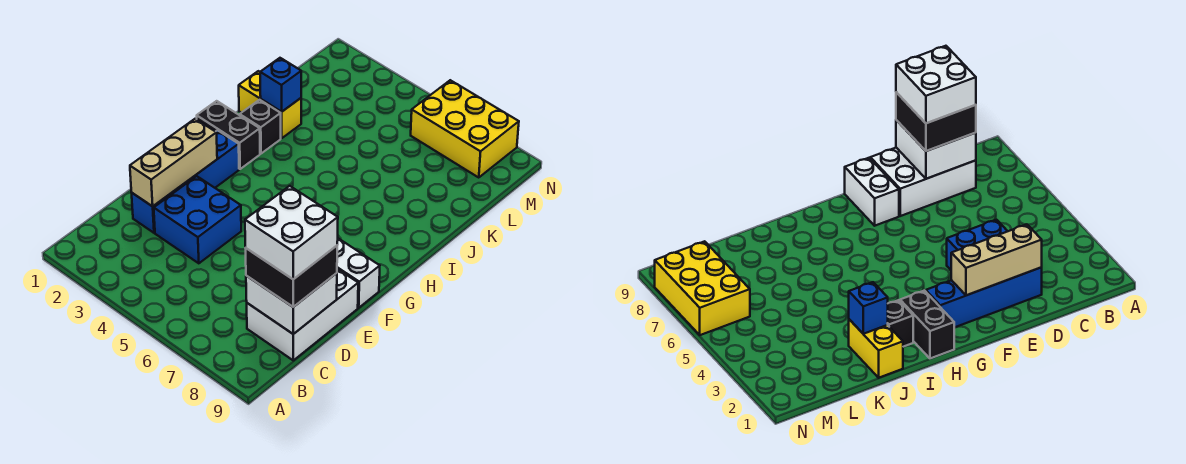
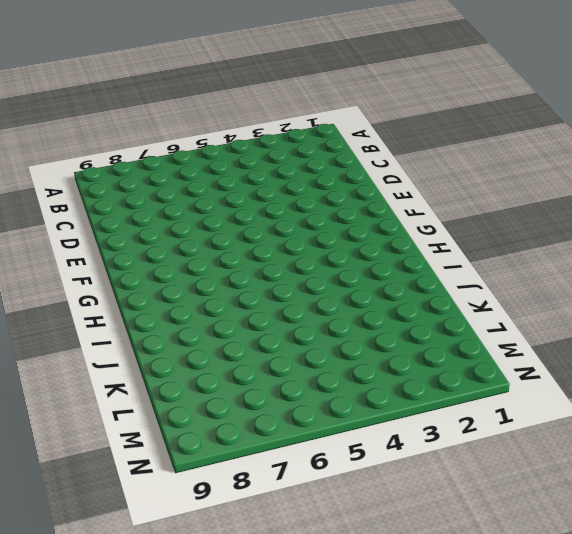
none -> white brick C8:E9 level 1
none -> blue brick D2:G2 level 1
none -> blue brick D3:E4 level 1

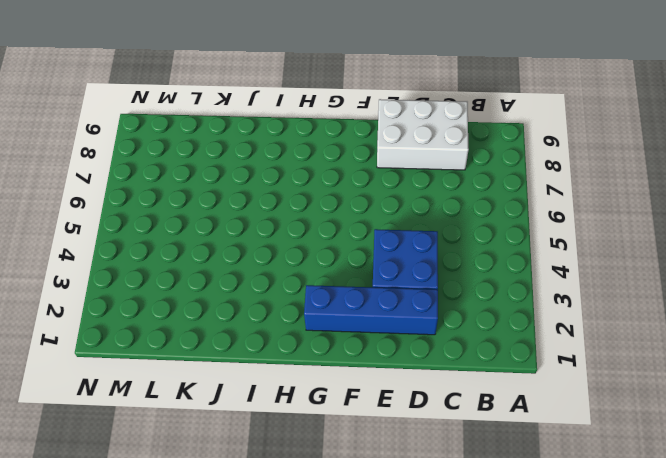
none -> white brick F8:F9 level 1
none -> black brick H1:H2 level 1
none -> black brick I2 level 1

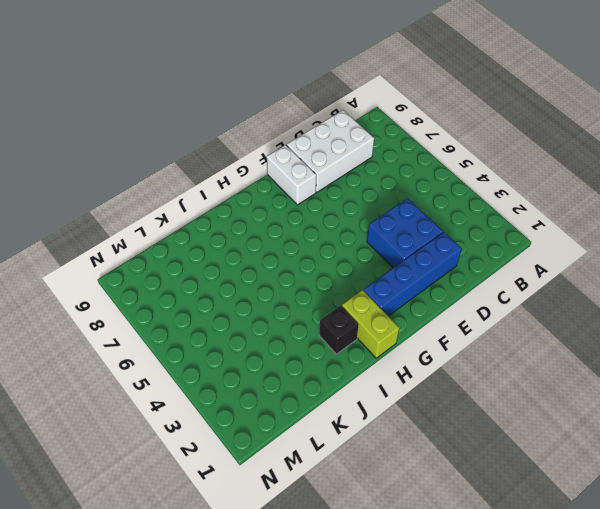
lime brick H1:H2 level 1 -> black brick H1:H2 level 1
none -> yellow brick J1:J2 level 1
none -> yellow brick M6:N8 level 1
none -> white brick C8:D9 level 2

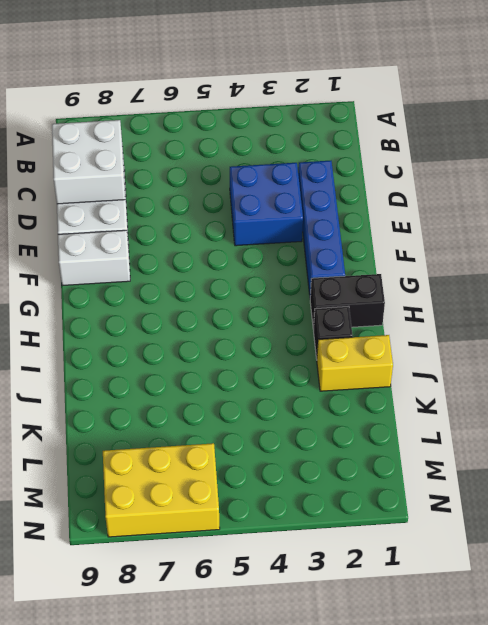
none -> tan brick D2:F2 level 2
none -> blue brick J2 level 2
none -> black brick C8:D9 level 3

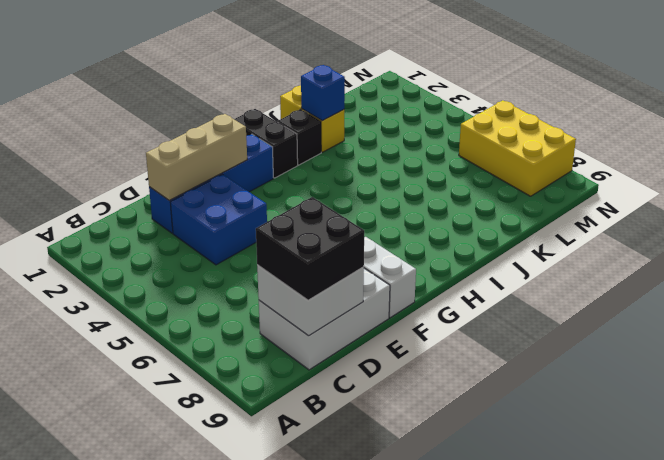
none -> white brick C8:D9 level 4

